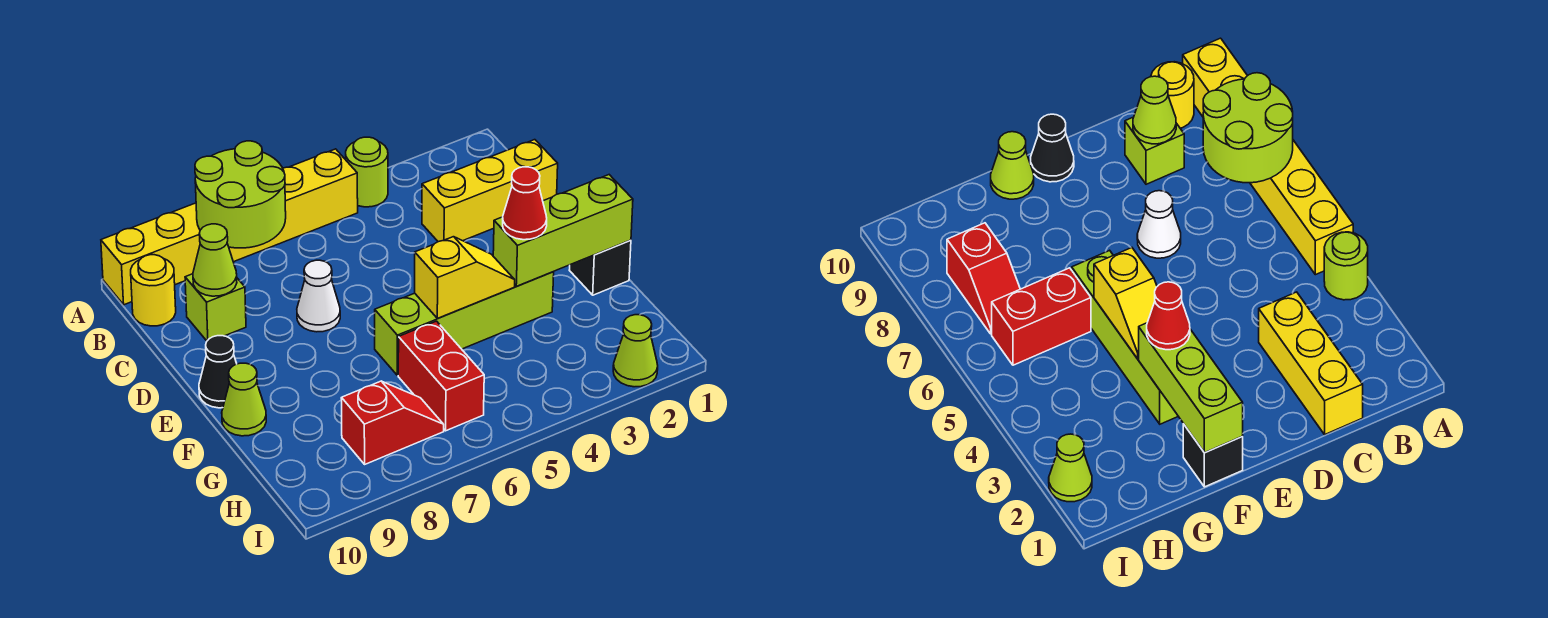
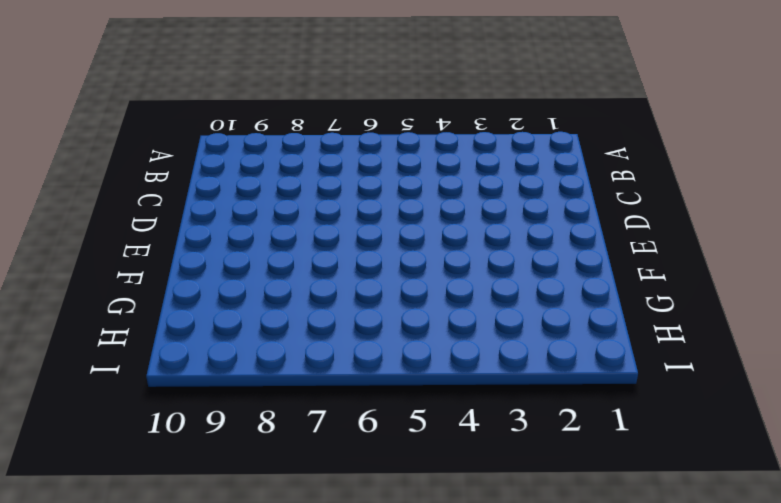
none -> lime round brick A4 level 1
none -> yellow brick A5:A10 level 1
none -> yellow round brick B10 level 1

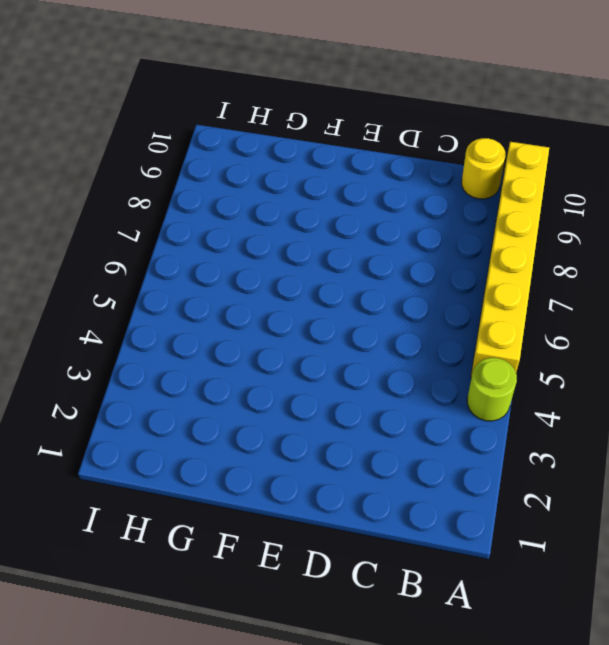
none -> yellow brick C1:C3 level 1
none -> lime brick C9 level 1
none -> white cone D7 level 1

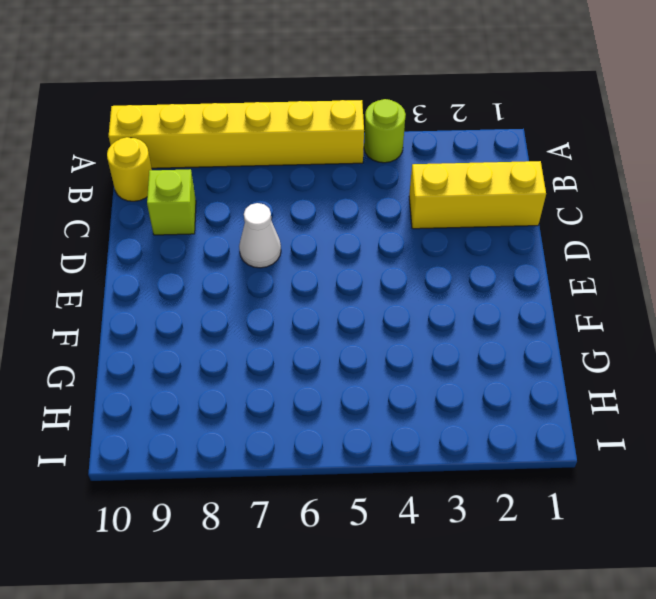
none -> black cone E10 level 1
none -> black brick F1 level 1
none -> lime brick F3:F6 level 1

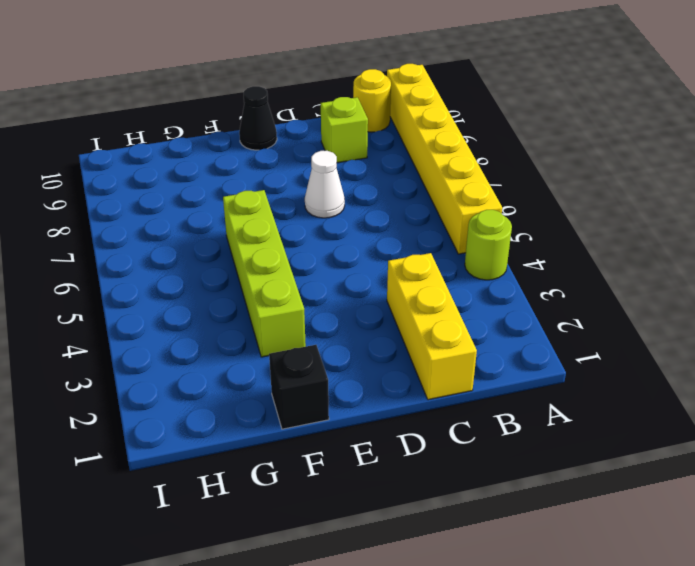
none -> lime cone F10 level 1
none -> red brick G6:H6 level 1
none -> red slope H7:H8 level 1 top 8

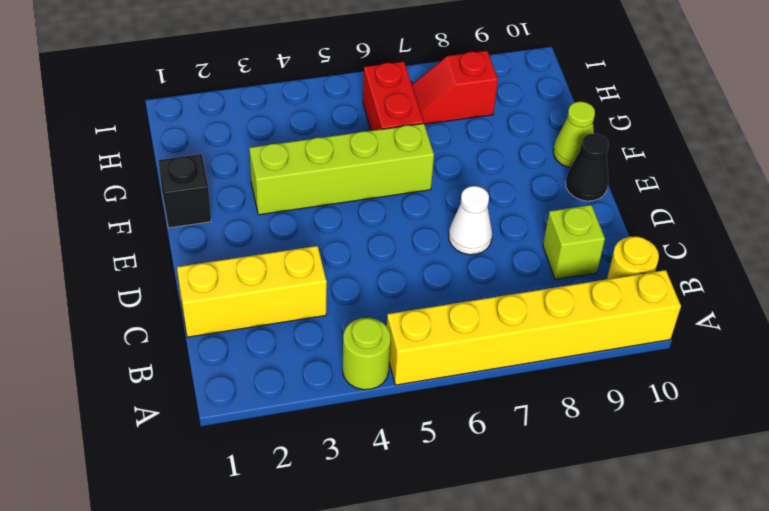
none -> lime cone I2 level 1
none -> lime round brick A7:B8 level 2
none -> lime cone C9 level 2

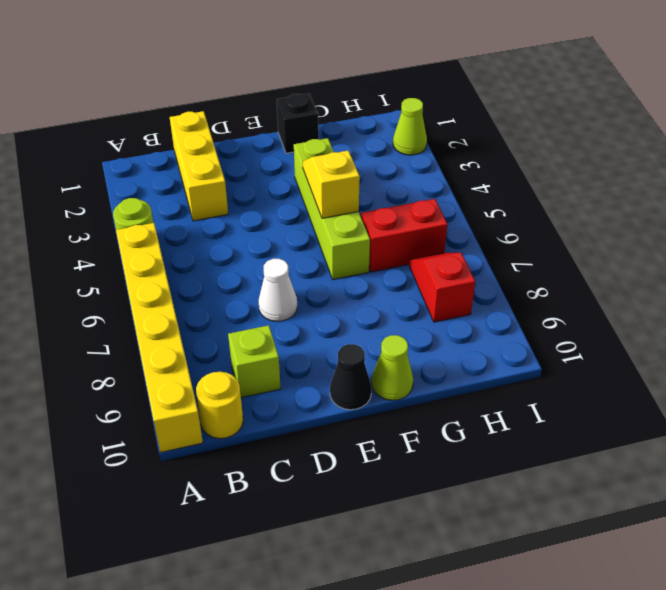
none -> lime round brick A7:B8 level 2
none -> lime cone C9 level 2
none -> lime brick F1:F3 level 2

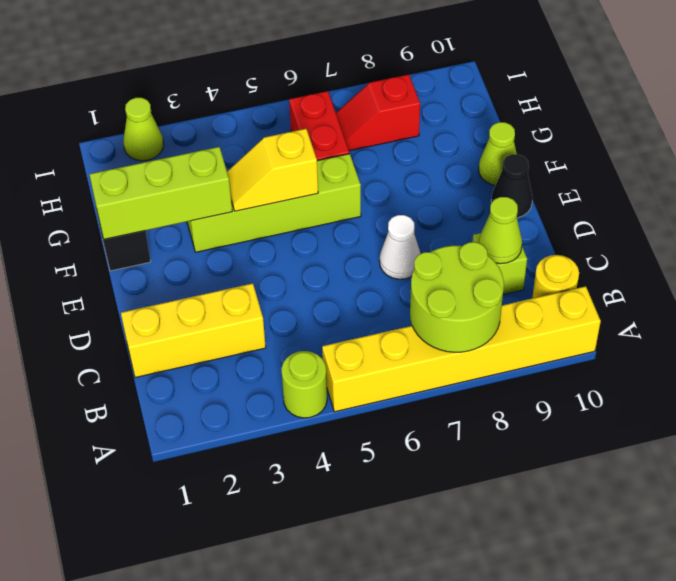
none -> red cone F3 level 3

